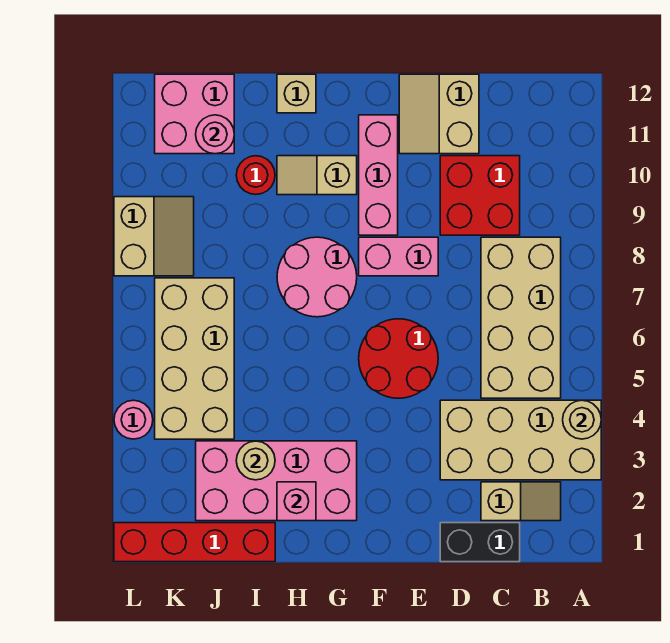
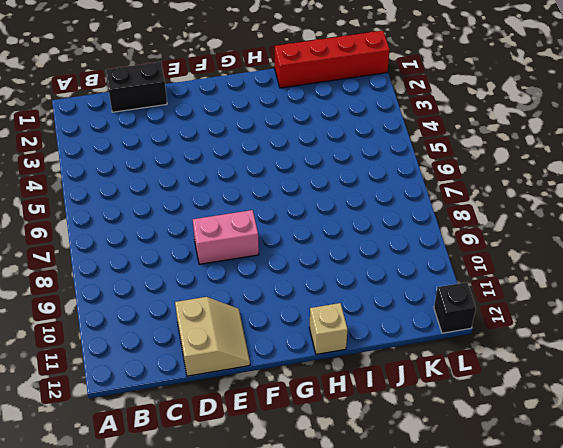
black brick L12 level 1 -> none
none -> tan brick A3:D4 level 1
none -> tan slope B2:C2 level 1 top C
none -> tan brick B5:C8 level 1

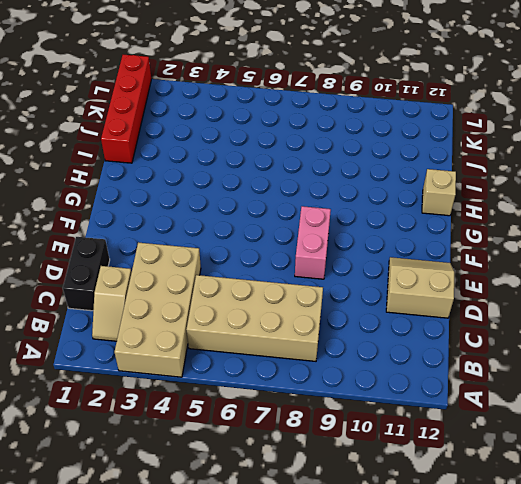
none -> red brick C9:D10 level 1
none -> red round brick E5:F6 level 1
none -> pink brick F9:F11 level 1

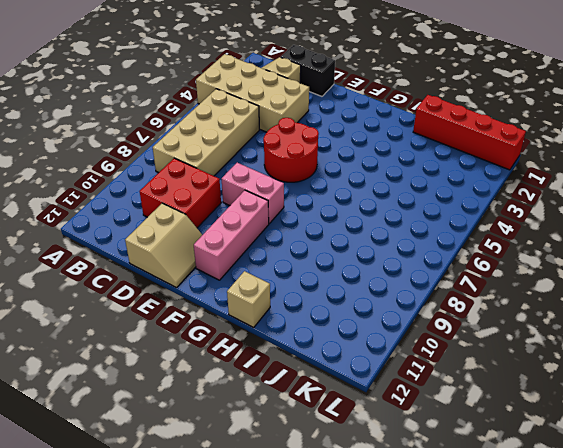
none -> pink brick G2:J3 level 1
none -> pink round brick G7:H8 level 1
none -> tan slope G10:H10 level 1 top G

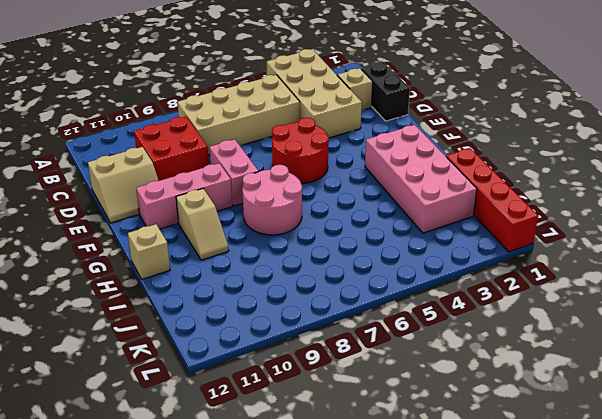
none -> red round brick I10 level 1
none -> tan brick J4:K7 level 1
none -> pink brick J11:K12 level 1

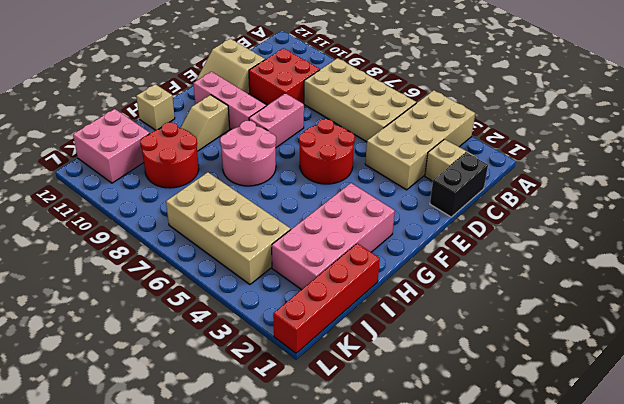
red round brick I9:J10 level 1 -> red round brick I10 level 1
none -> tan slope K8:L9 level 1 top L
none -> pink round brick L4 level 1
none -> tan round brick A4 level 2

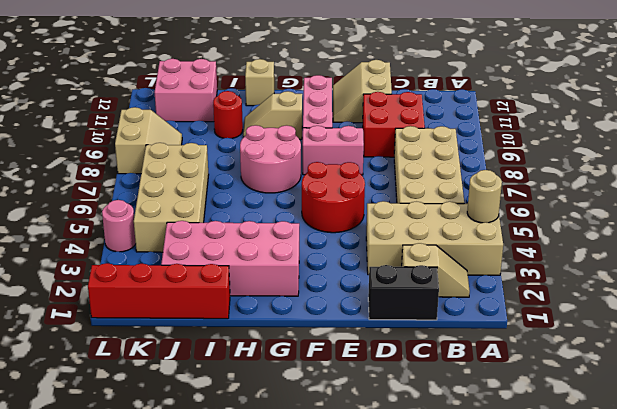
none -> pink brick H2 level 2
none -> tan round brick I3 level 2
none -> pink round brick J11 level 2

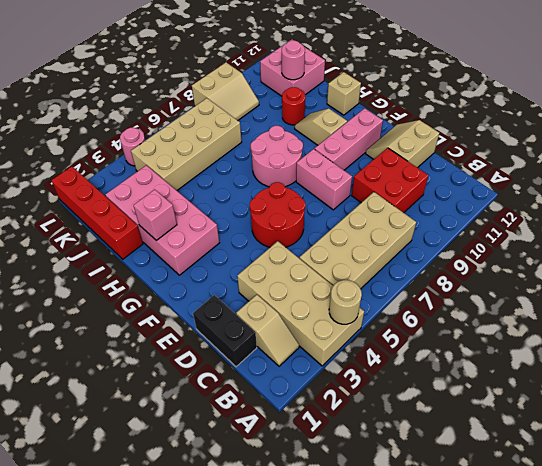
none -> tan round brick I3 level 2

